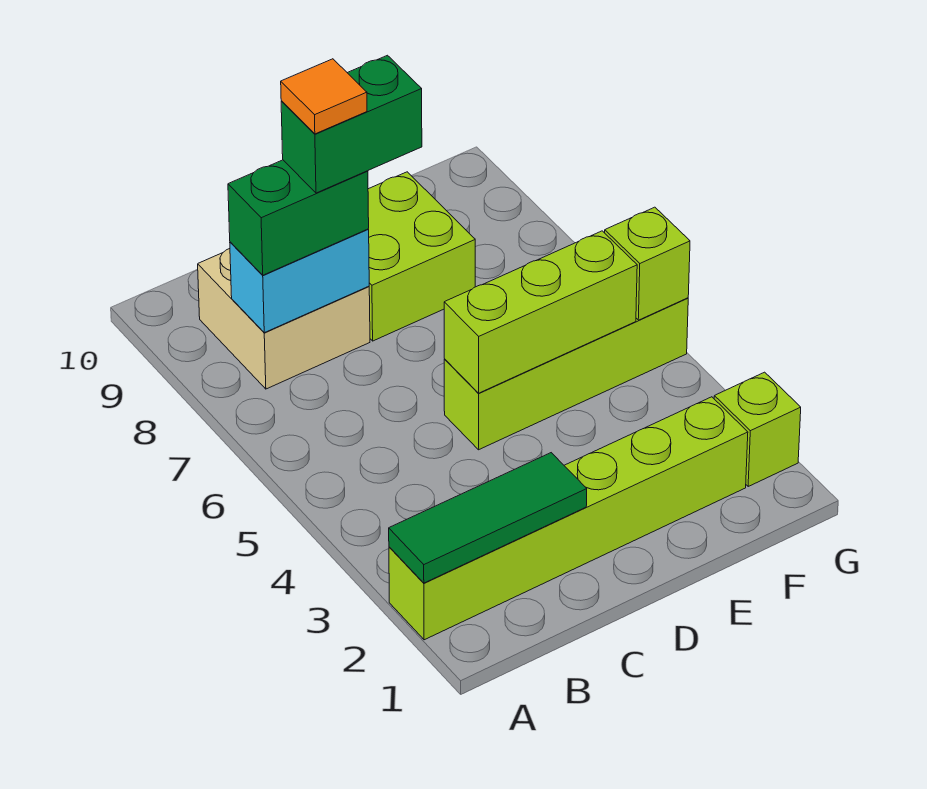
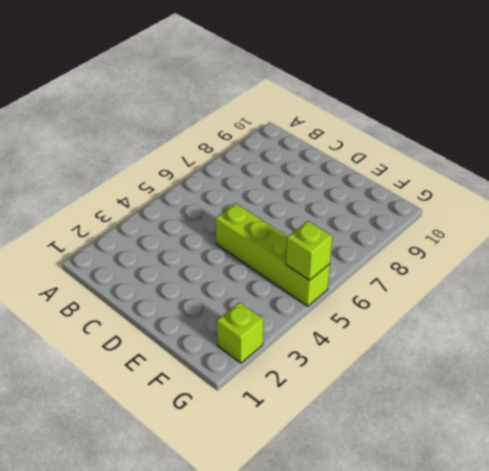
none -> lime brick A2:F2 level 1
none -> tan brick B8:C9 level 1
none -> lime brick D8:E9 level 1

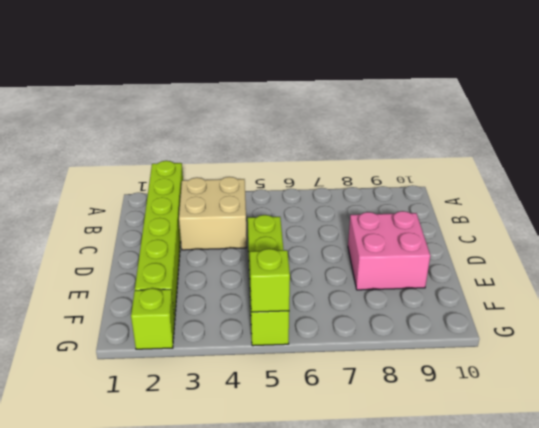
tan brick B3:C4 level 1 -> tan brick B8:C9 level 1
pink brick D8:E9 level 1 -> lime brick D8:E9 level 1
none -> green tile A2:C2 level 2
none -> cyan brick B8:C8 level 2
none -> lime brick D5:F5 level 2

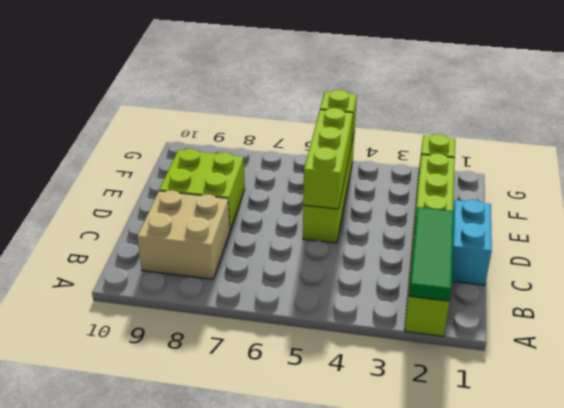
cyan brick C1:D1 level 1 -> cyan brick B8:C8 level 2
none -> green brick B8:C8 level 3
none -> green brick C8:D8 level 4
none -> orange tile C8 level 5

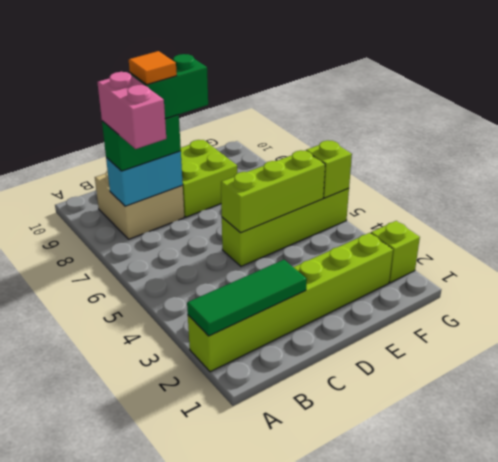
pink brick B7:B8 level 4 -> none

